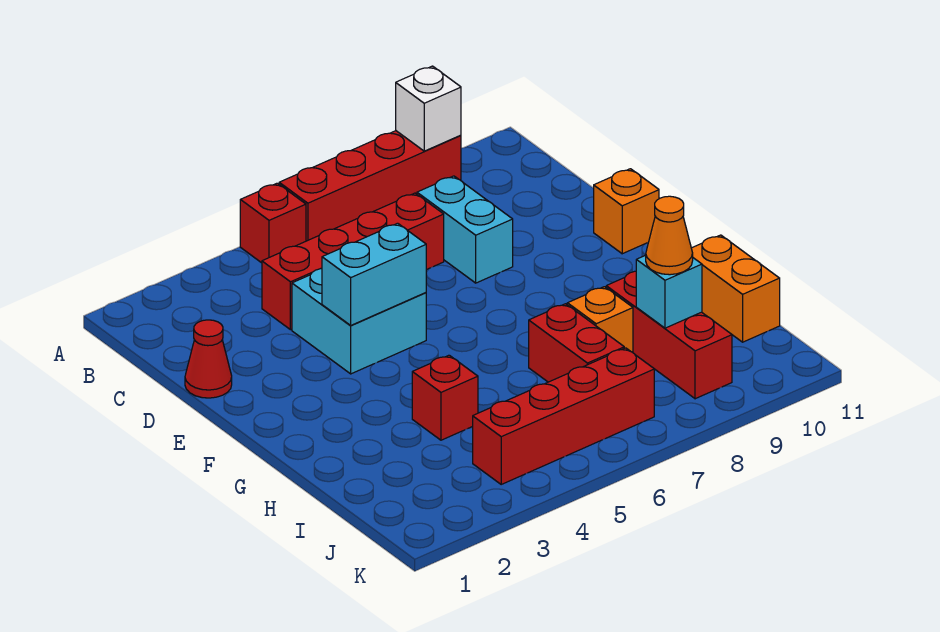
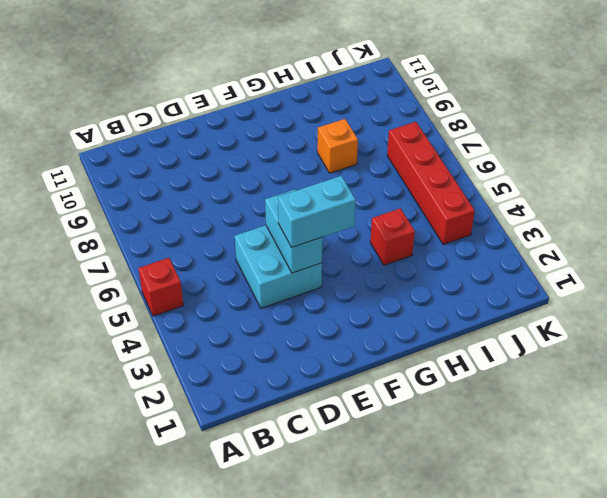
cyan brick E4:F4 level 3 -> cyan brick C8:D8 level 1
none -> red brick A6:A9 level 1
none -> red brick C4:C7 level 1
none -> red cone D1 level 1

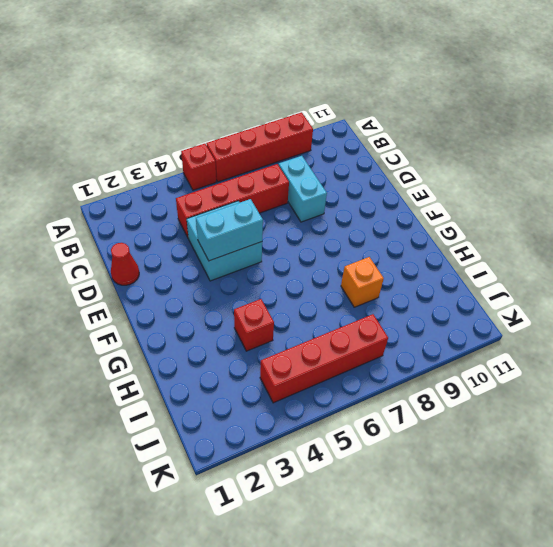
none -> orange brick E11 level 1
none -> red brick H7:I7 level 1
none -> red brick H9:J9 level 1

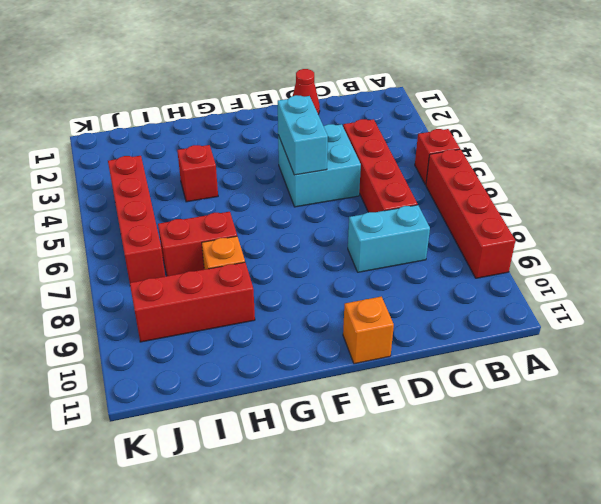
none -> orange brick H11:I11 level 1
none -> white brick A9 level 2
none -> cyan brick I9 level 2

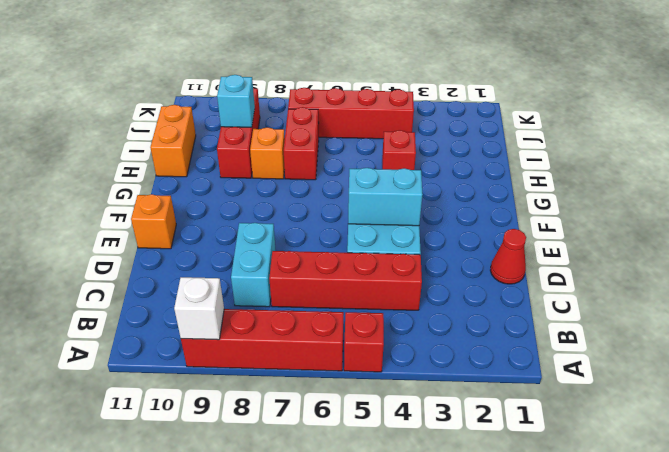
none -> orange cone I9 level 3

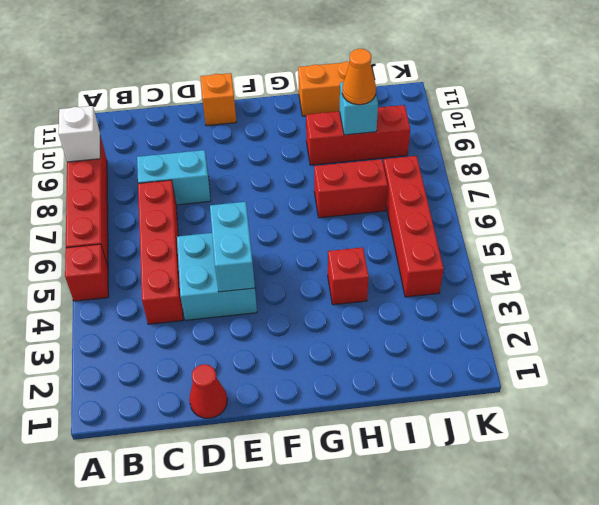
none -> orange brick H8 level 1

